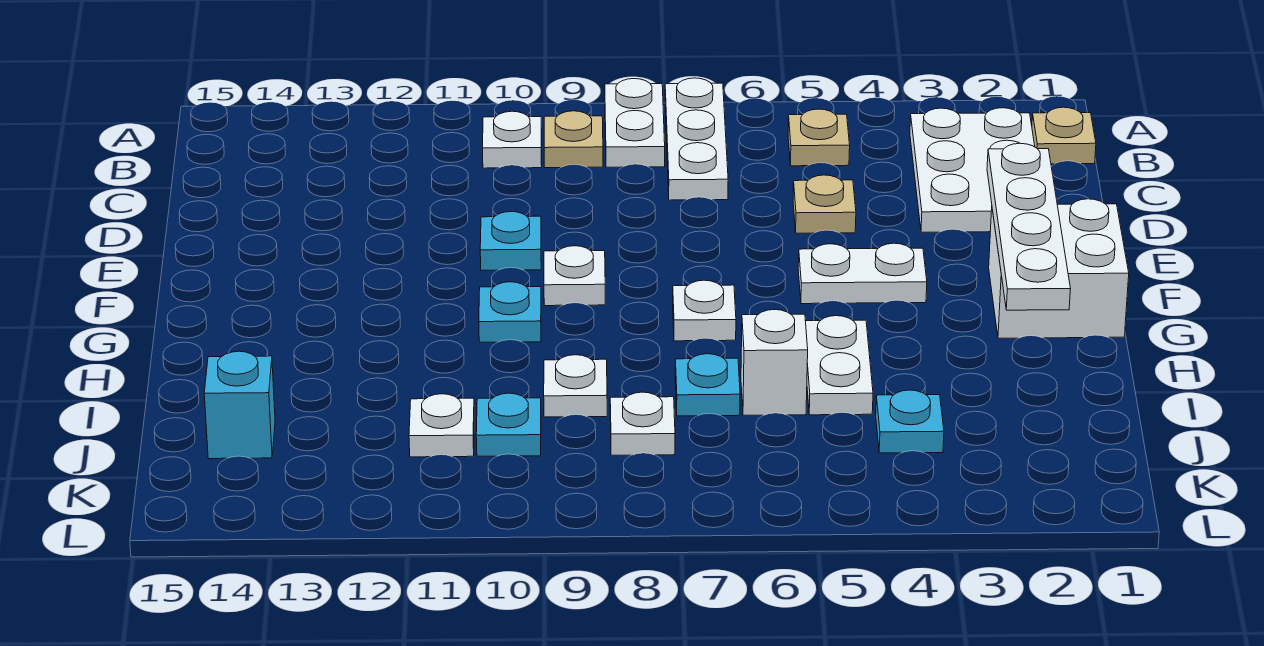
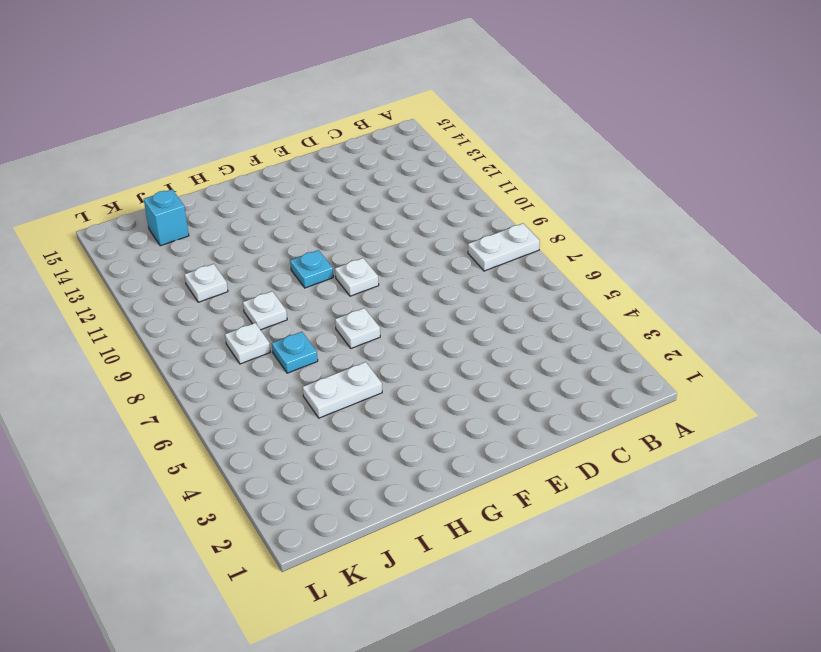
none -> white plate A7:C7 level 1
none -> tan plate B1 level 1
none -> white plate B2:D3 level 1

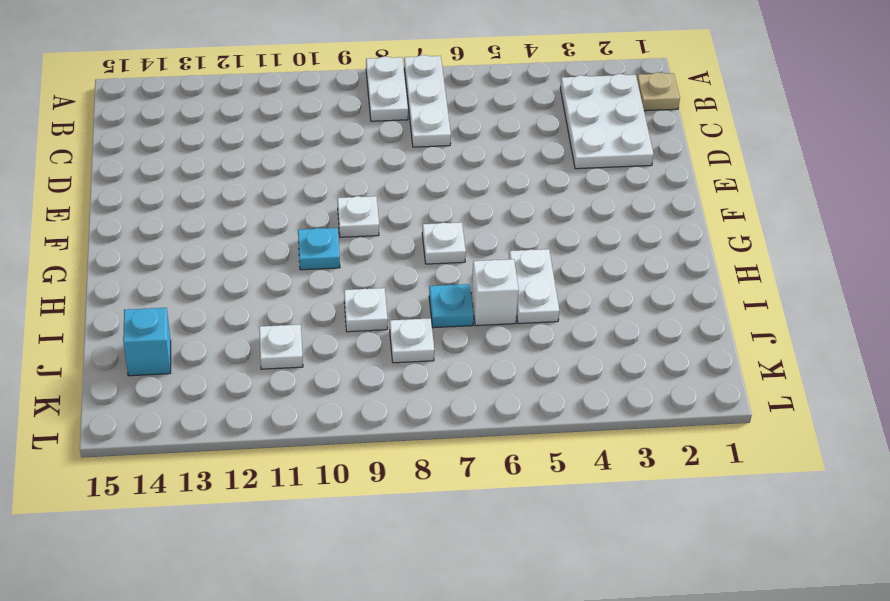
none -> tan plate B5 level 1
none -> tan plate B9 level 1
none -> white plate B10 level 1

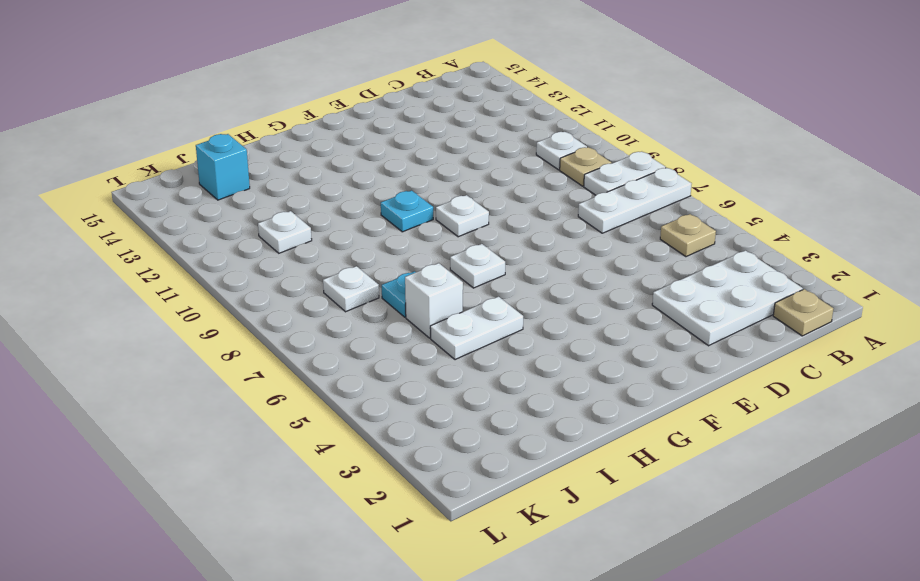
none -> tan plate D5 level 1
none -> cyan plate E10 level 1
none -> white brick F1:G2 level 1

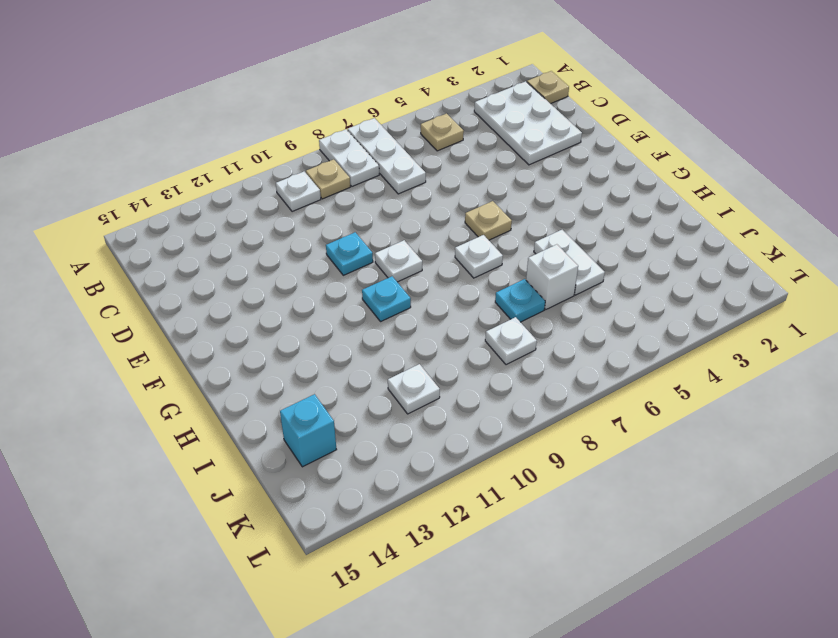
tan plate F6 level 1 -> tan plate D5 level 1
none -> white brick F1:G2 level 1
none -> white plate F4:F5 level 1
none -> white plate I9 level 1

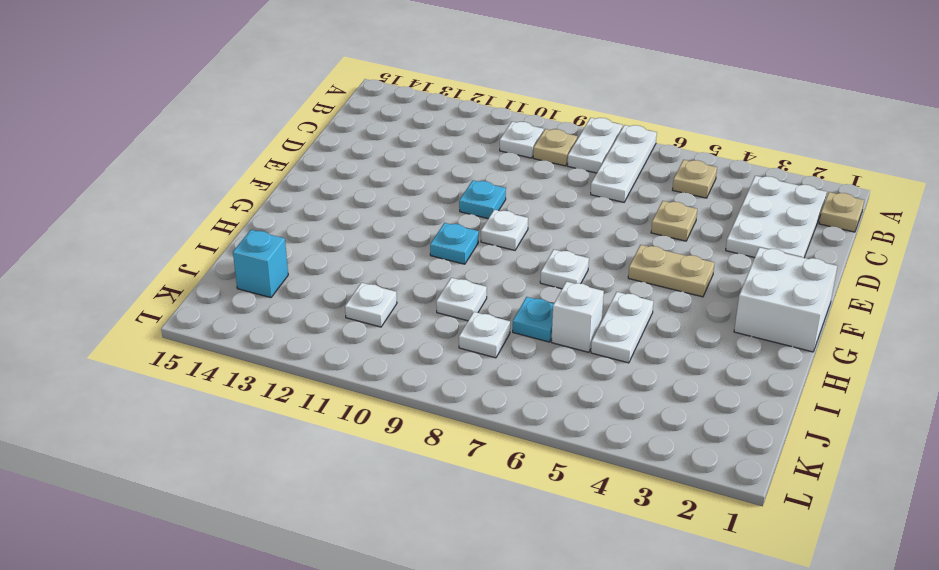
tan plate F4:F5 level 1 -> white plate F4:F5 level 1
none -> cyan plate J4 level 1
none -> cyan plate J10 level 1
none -> white plate E2:H2 level 2

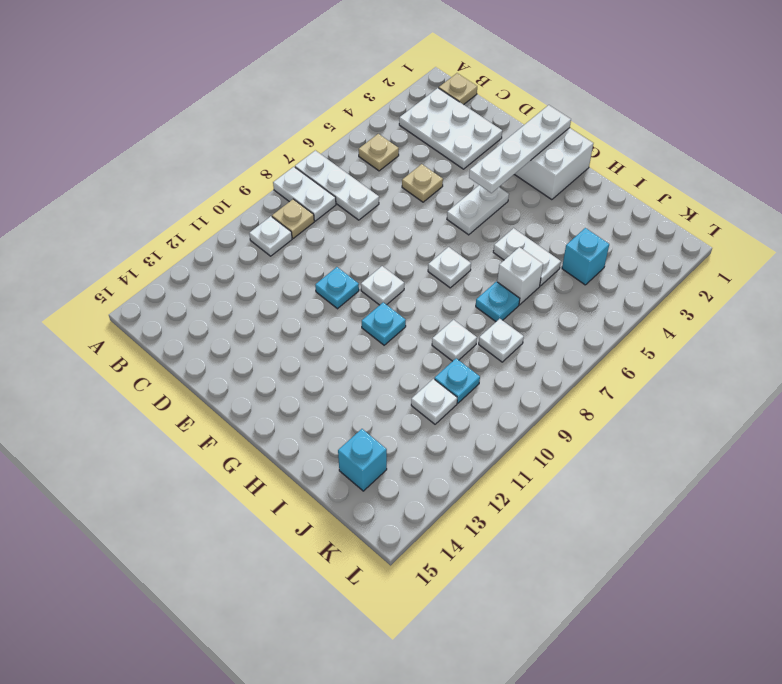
white plate F1:F4 level 2 -> white plate E2:H2 level 2
cyan brick J4 level 1 -> cyan plate J4 level 1

